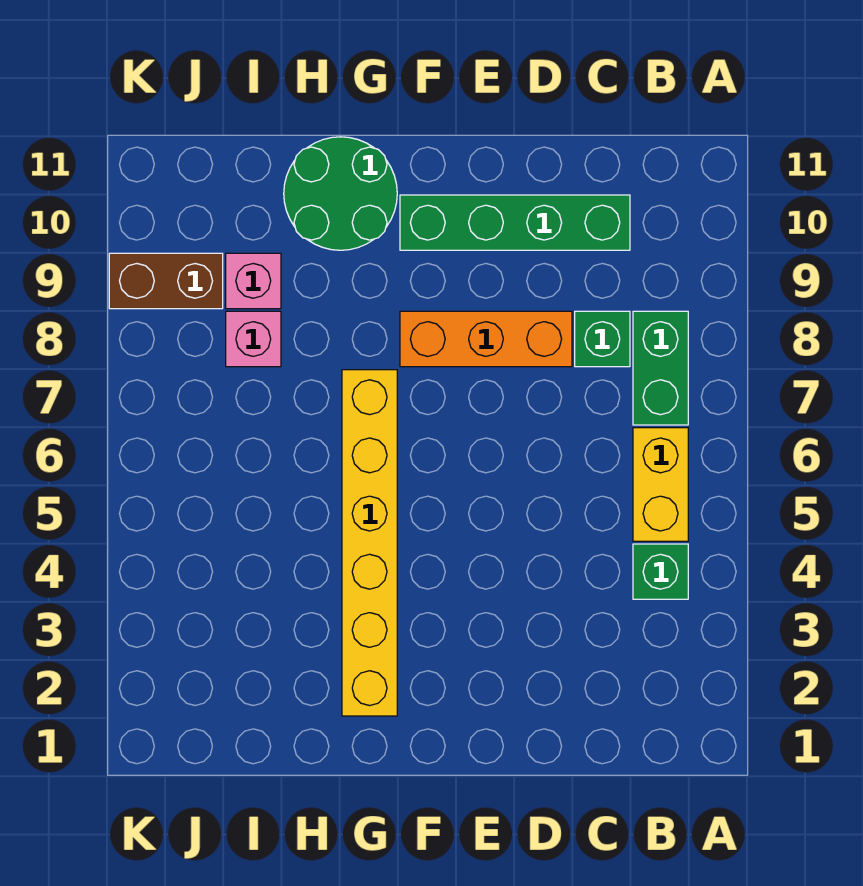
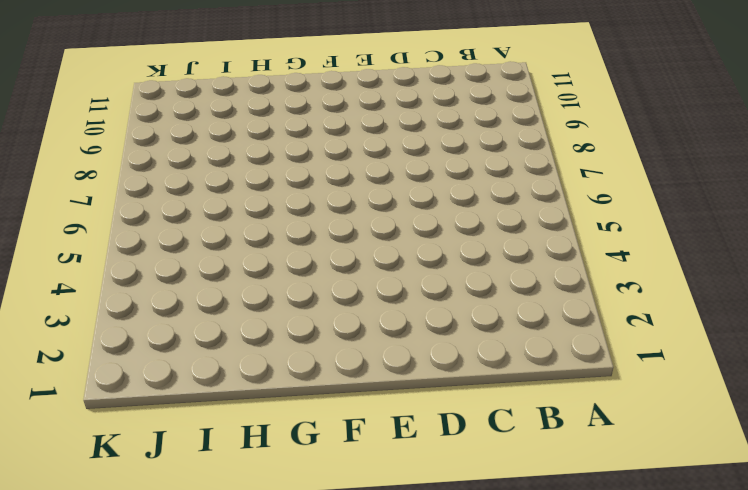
none -> green brick B4 level 1
none -> yellow brick B5:B6 level 1

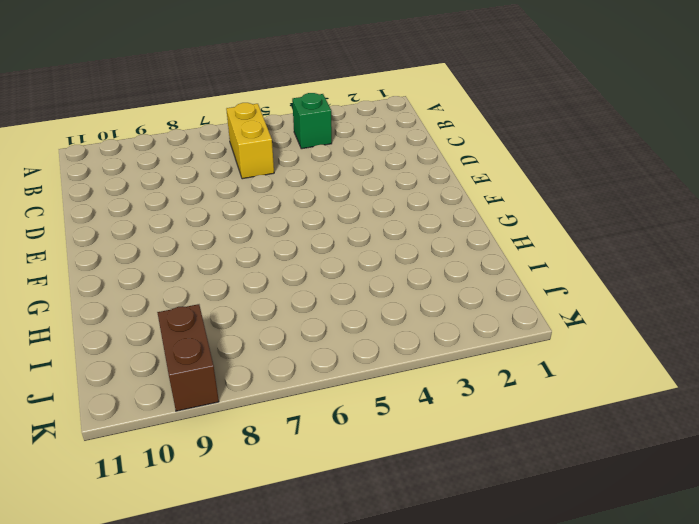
yellow brick B6:C6 level 1 -> yellow brick B5:B6 level 1
none -> green brick B7:B8 level 1
none -> green brick C8 level 1

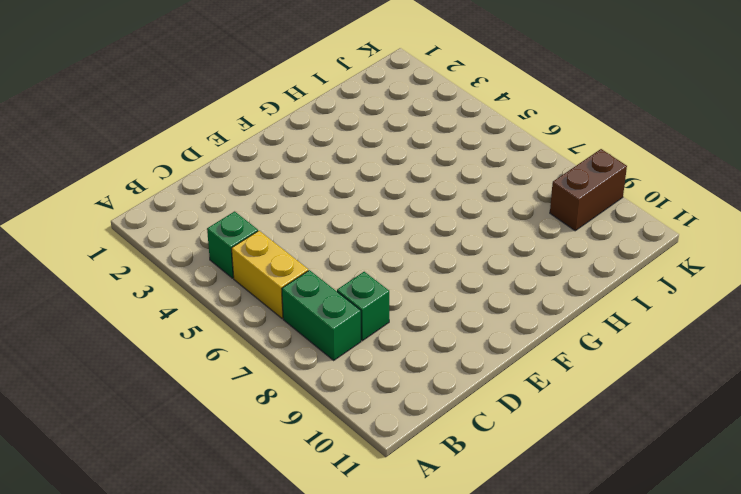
none -> green brick C10:F10 level 1
none -> orange brick D8:F8 level 1

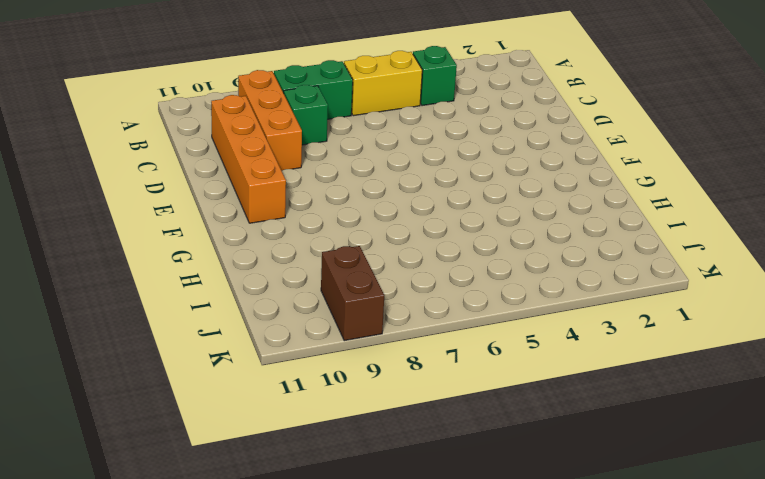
orange brick B9:D9 level 1 -> orange brick D8:F8 level 1
orange brick C10:F10 level 1 -> green brick C10:F10 level 1
none -> yellow brick G2:G7 level 1
none -> green round brick G10:H11 level 1

